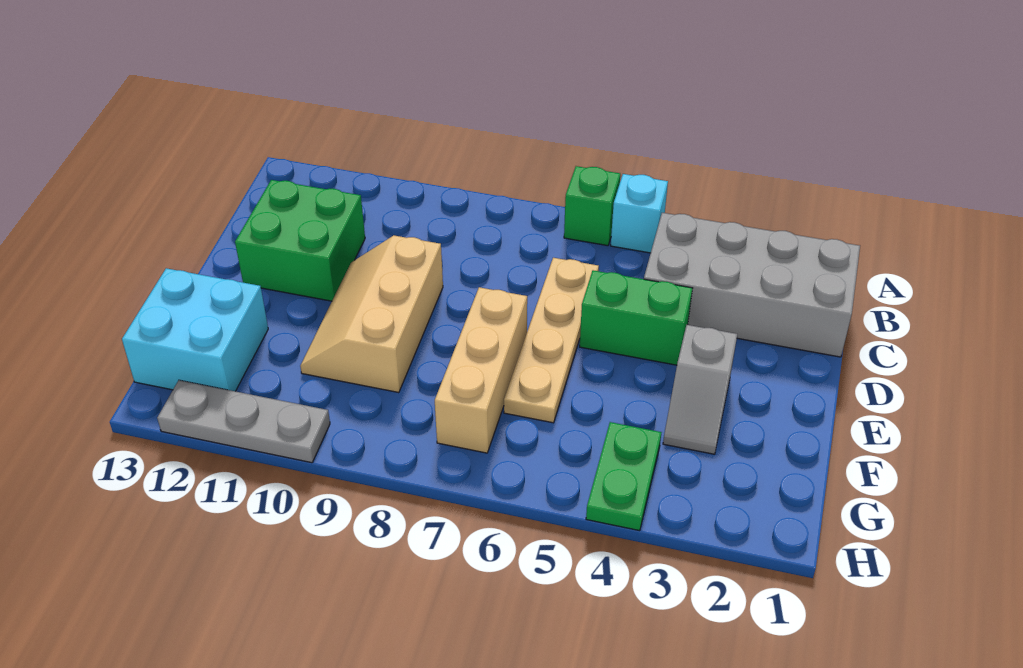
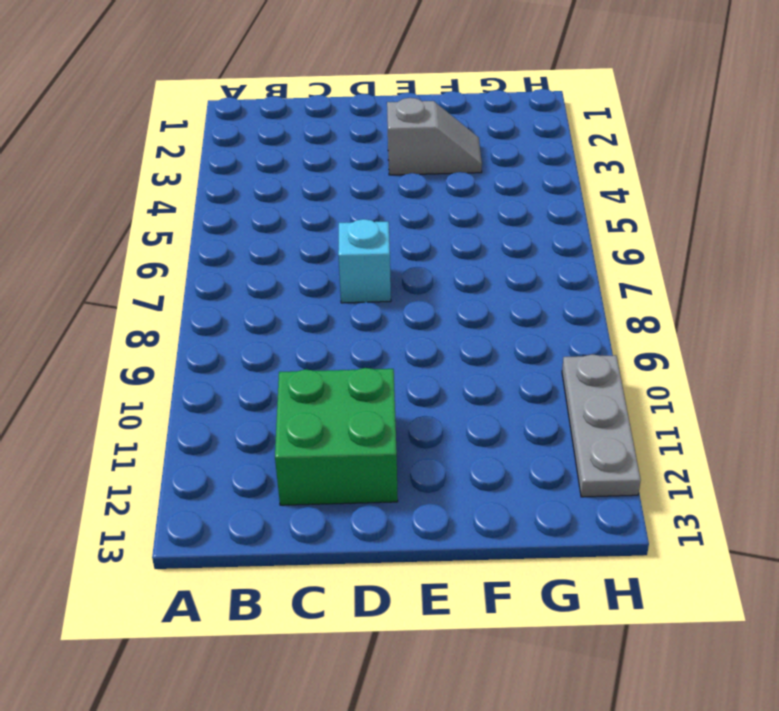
cyan brick D7 level 1 -> cyan brick A5 level 1
none -> green brick A6 level 1
none -> grey brick B1:C4 level 1
none -> tan plate C6:F6 level 1

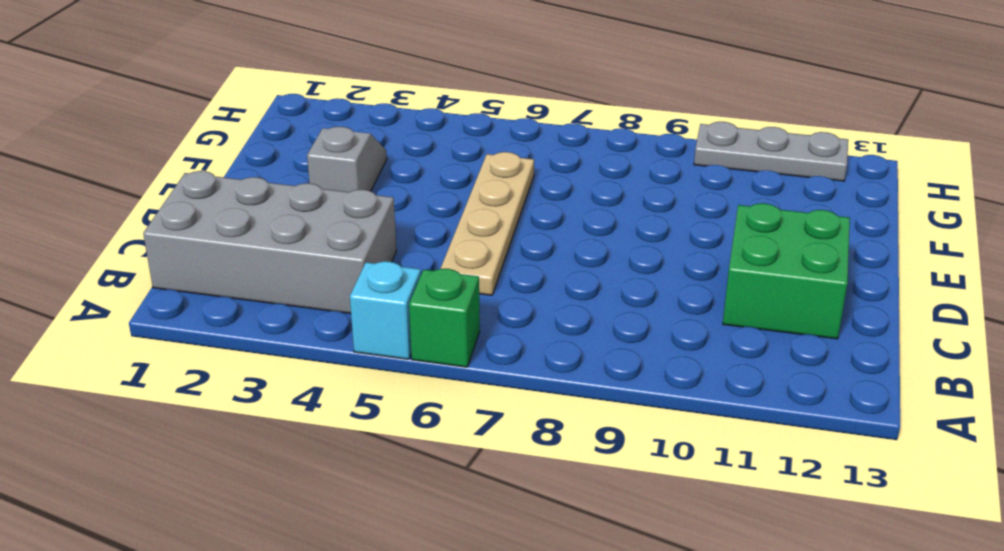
none -> green brick D4:D5 level 1
none -> tan slope D9:F10 level 1 top 9
none -> tan brick E7:G7 level 1

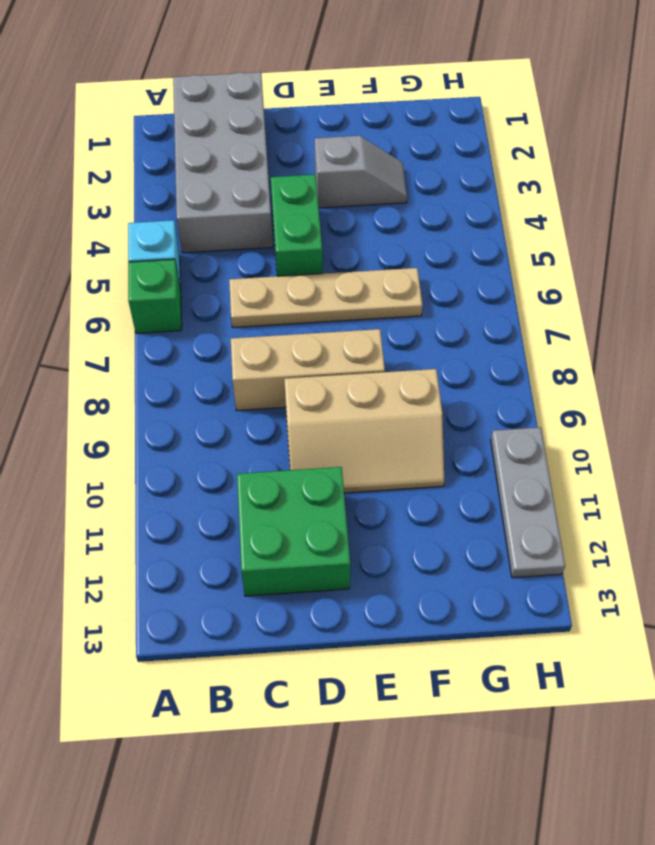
tan brick C8:E8 level 1 -> tan brick E7:G7 level 1
none -> cyan brick F12:G13 level 1
none -> green plate G4:H4 level 1

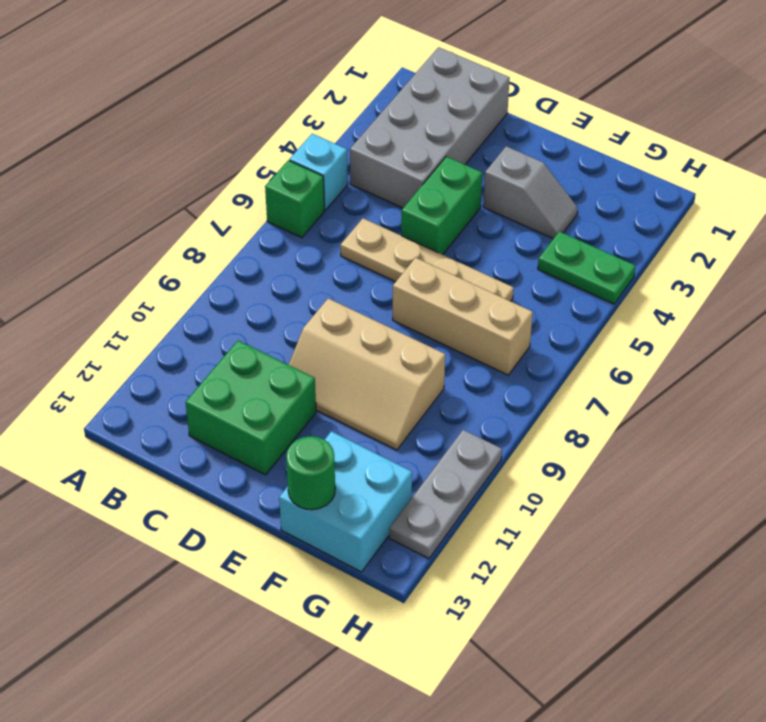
green round brick F13 level 2 -> none

